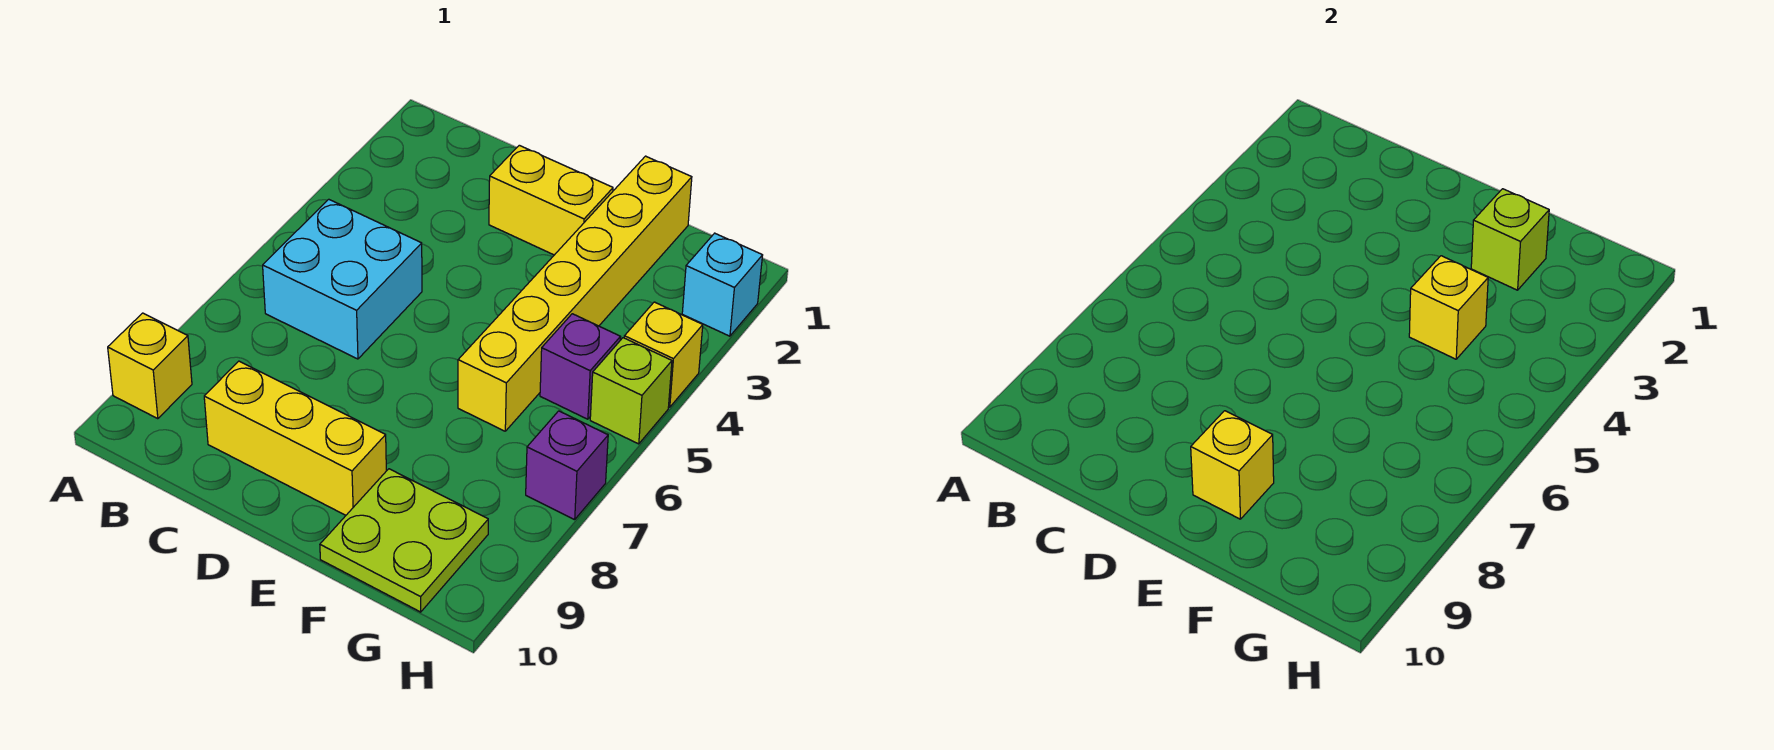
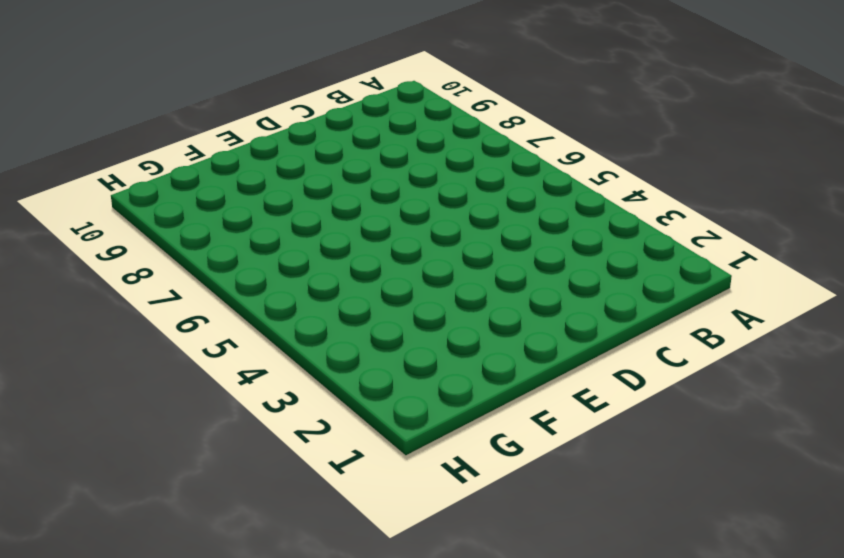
none -> yellow brick A9 level 1
none -> cyan brick B5:C6 level 1
none -> yellow brick C9:E9 level 1

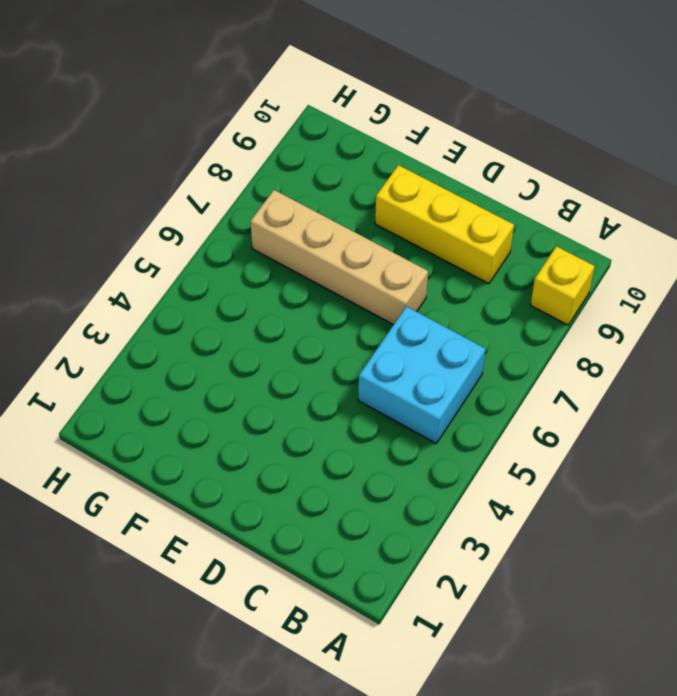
tan brick D7:G7 level 1 -> none
none -> yellow brick D2:E2 level 1
none -> yellow brick F1:F6 level 1
none -> lime plate F9:G10 level 1

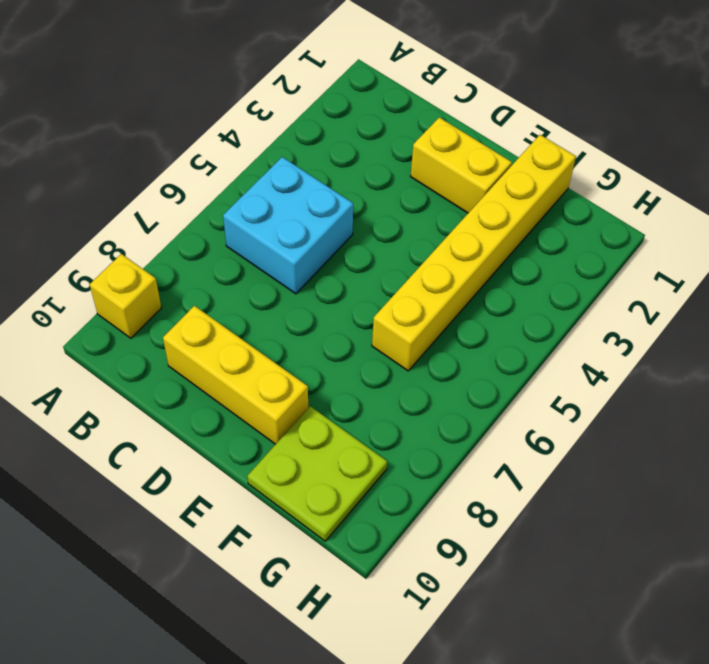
none -> purple brick G5 level 1
none -> cyan brick H2 level 1
none -> yellow brick H4 level 1

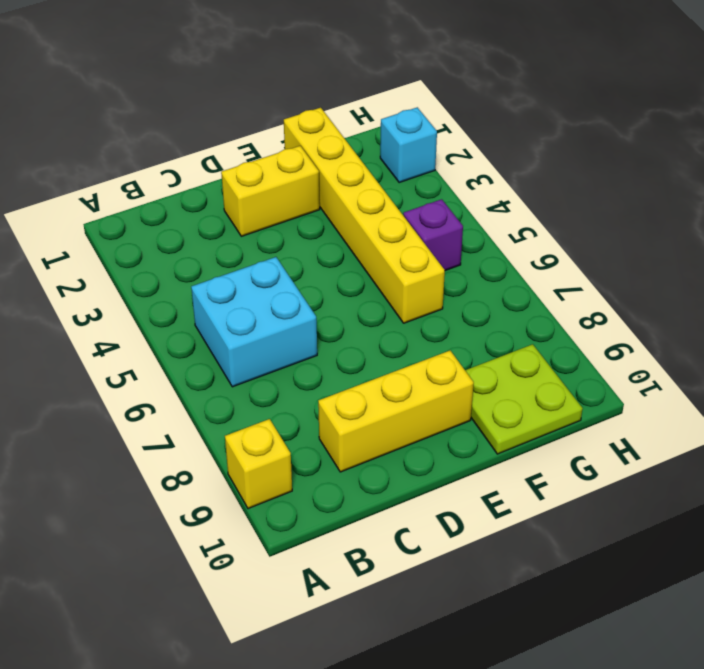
none -> yellow brick H4 level 1
none -> lime brick H5 level 1
none -> purple brick H7 level 1

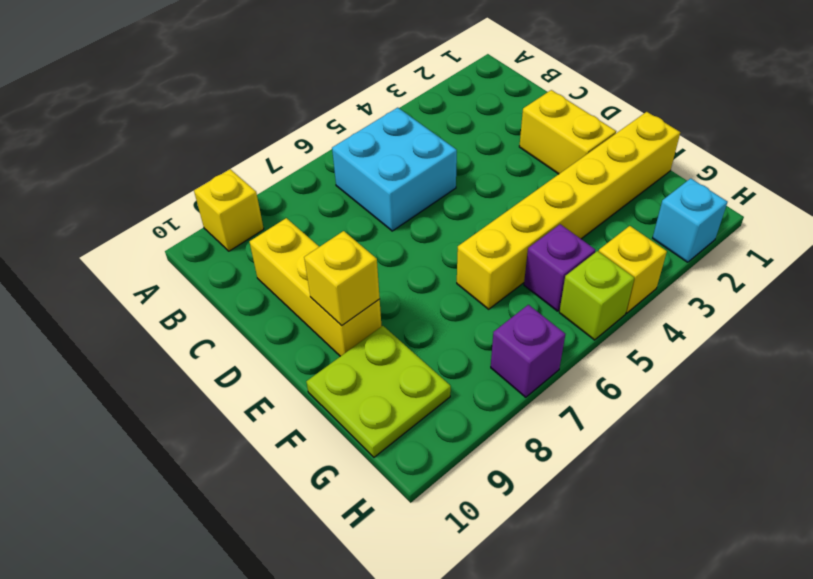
none -> lime brick F2 level 2
none -> yellow brick F4 level 2

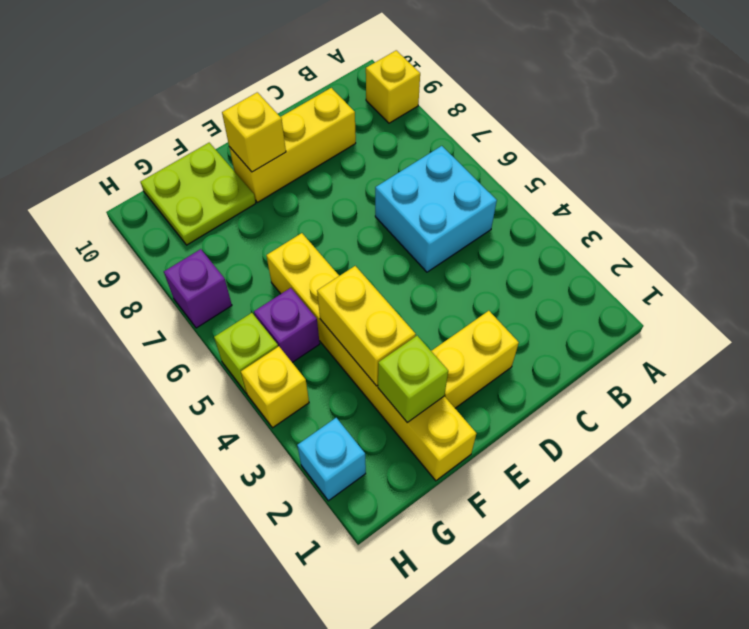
yellow brick F3:F4 level 2 -> yellow brick F4 level 2

